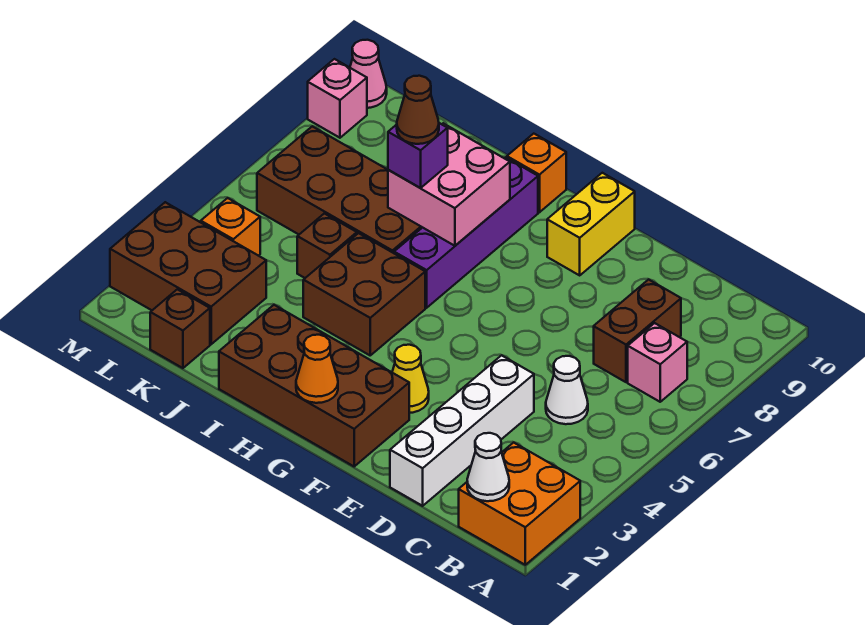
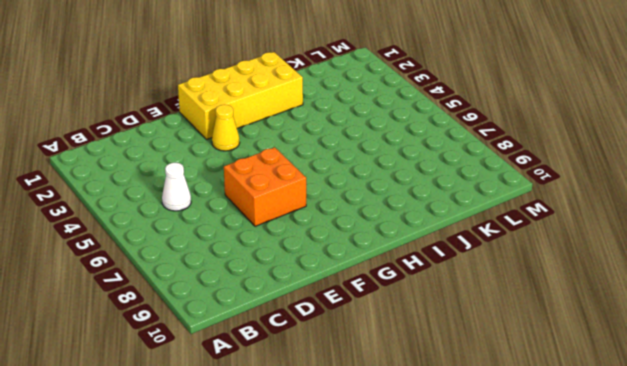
orange brick E6:F7 level 1 -> orange brick A1:B2 level 1
yellow brick F1:I2 level 1 -> brown brick F1:I2 level 1
none -> pink brick B7 level 1
none -> brown brick C7:C8 level 1
none -> white brick D1:D4 level 1

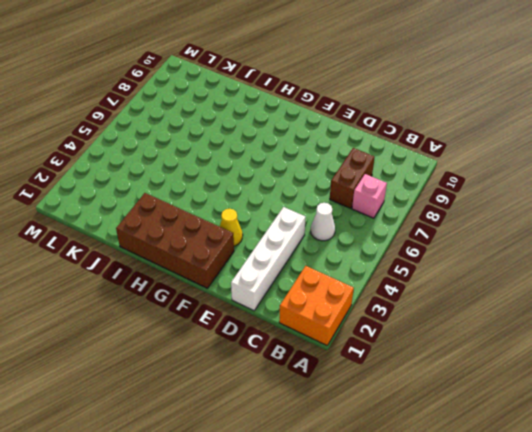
none -> yellow brick F9:F10 level 1
none -> brown brick H4:I5 level 1
none -> purple brick H6:H9 level 1

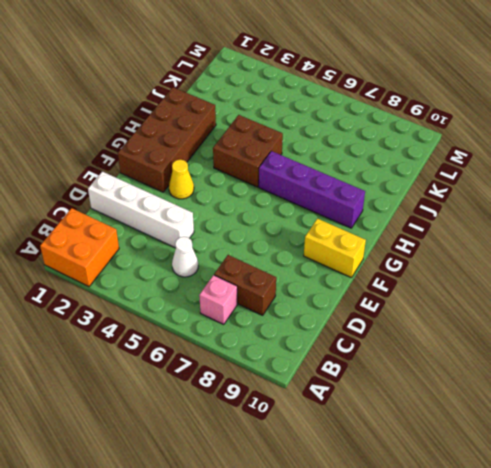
none -> orange brick H10 level 1
none -> brown brick I6:L7 level 1
none -> brown brick J5 level 1

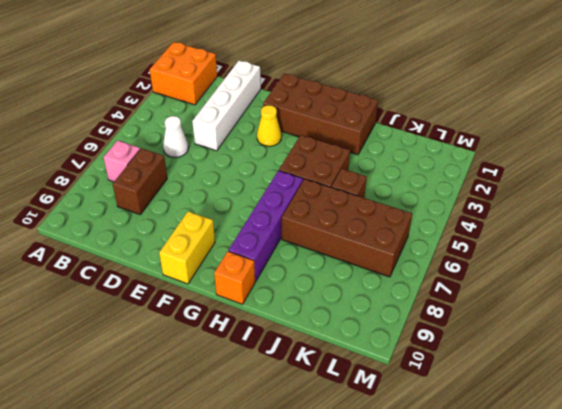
none -> brown brick K1 level 1
none -> brown brick K2:M3 level 1
none -> orange brick L4 level 1

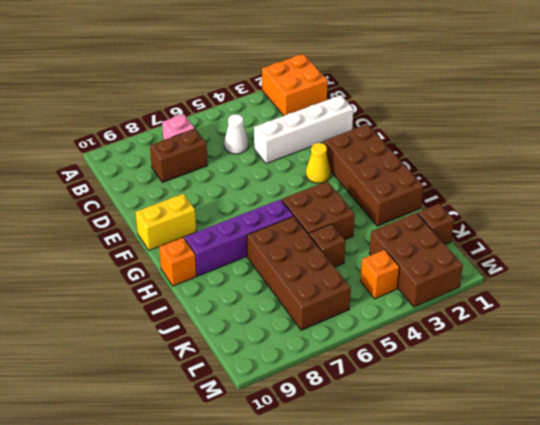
none -> pink brick M9 level 1
none -> pink cone M10 level 1
none -> white cone B1 level 2

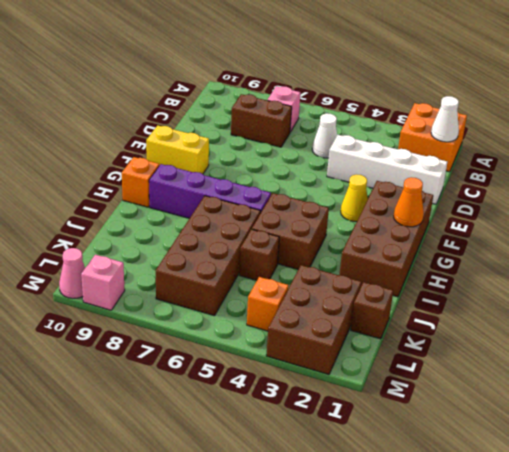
none -> pink brick H7:I8 level 2
none -> purple brick I7 level 3
none -> brown cone I7 level 4

